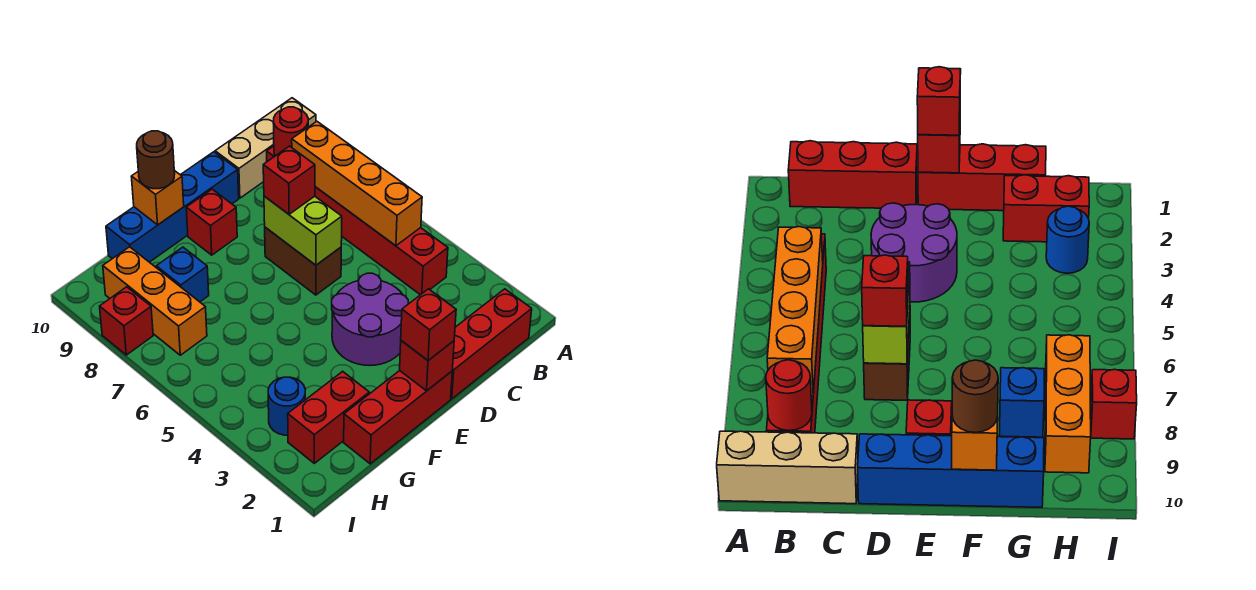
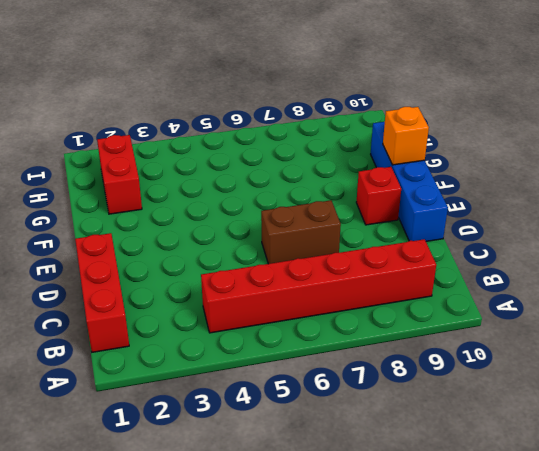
none -> tan brick A10:C10 level 1
none -> purple round brick D3:E4 level 1
none -> red brick E1:G1 level 1

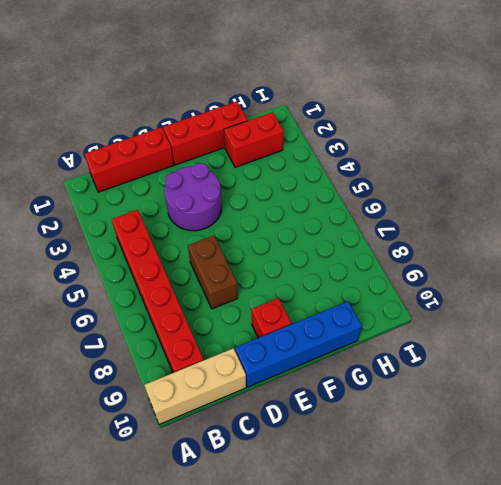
none -> blue brick G8 level 1
none -> blue round brick H3 level 1
none -> orange brick H7:H9 level 1

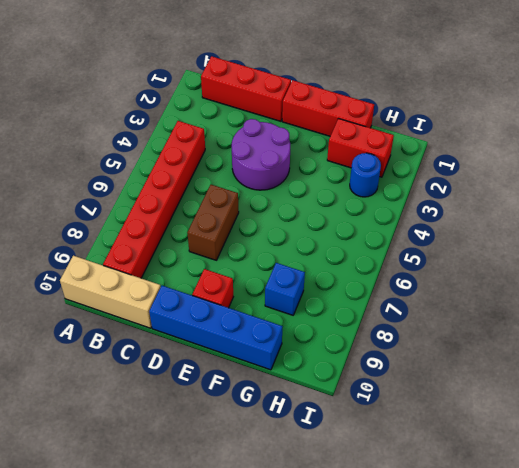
none -> orange brick H7:H9 level 1
none -> red brick I8 level 1
none -> orange brick B5:B8 level 2

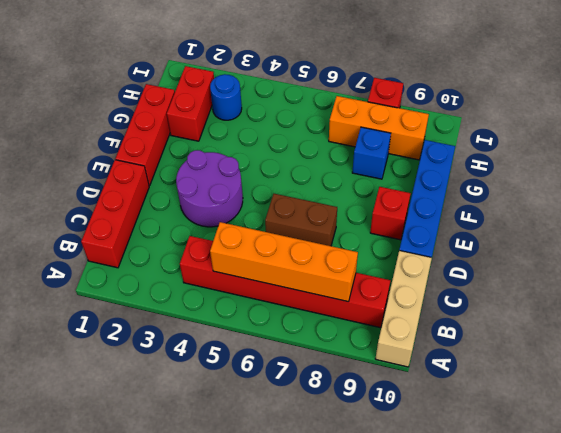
none -> red round brick B9 level 2
none -> lime brick D6:D7 level 2
none -> red brick E1 level 2

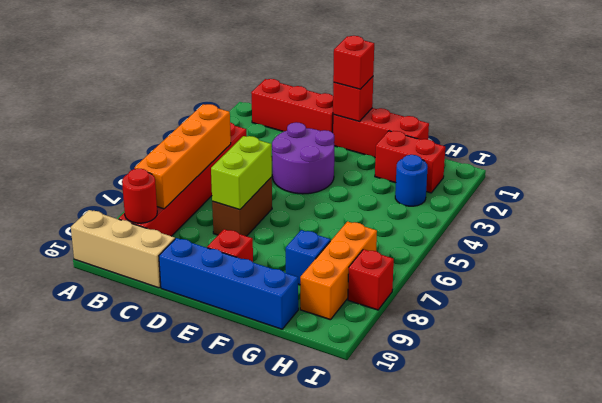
none -> orange brick F10 level 2
none -> red brick D7 level 3
none -> brown round brick F10 level 3

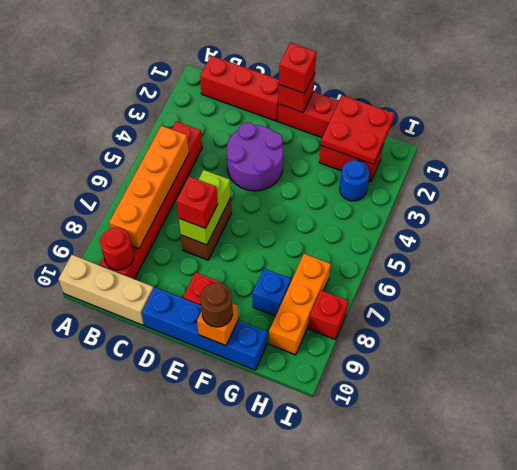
red plate G1:H2 level 2 -> none

